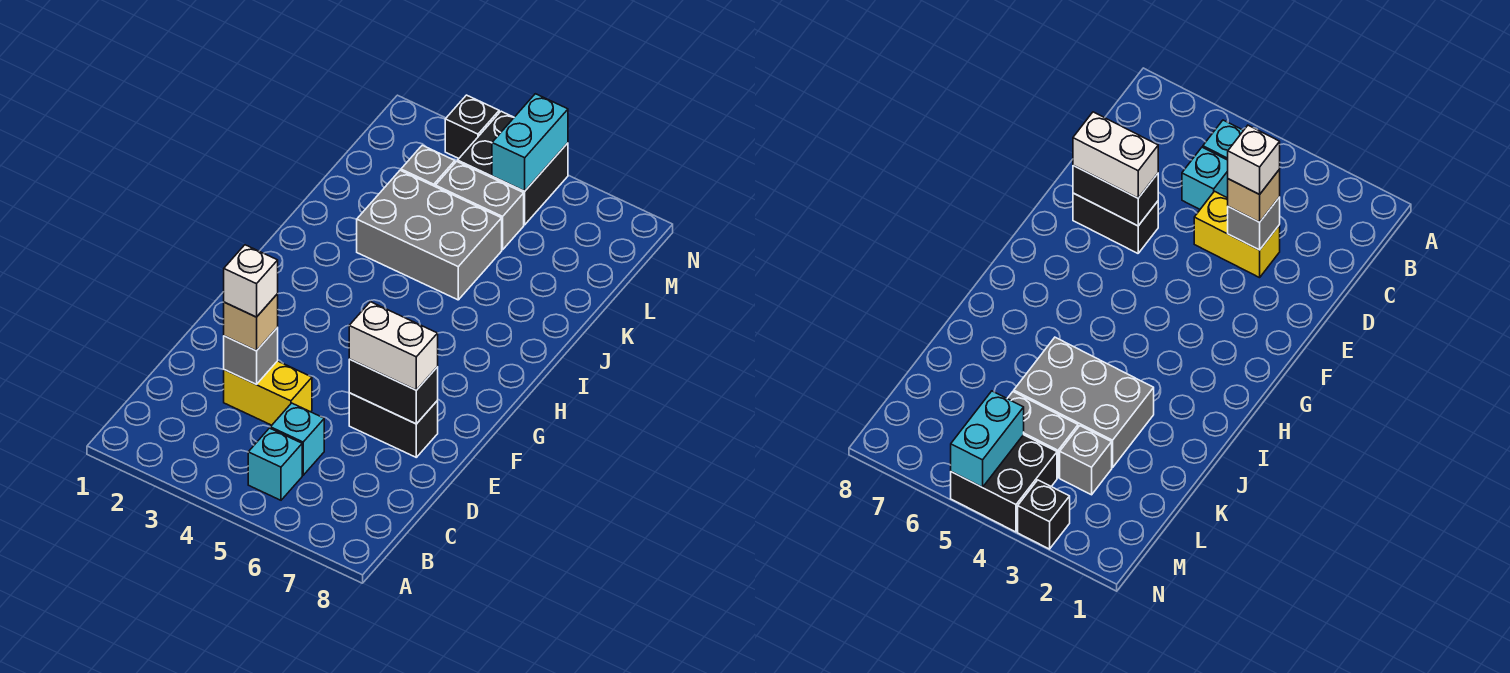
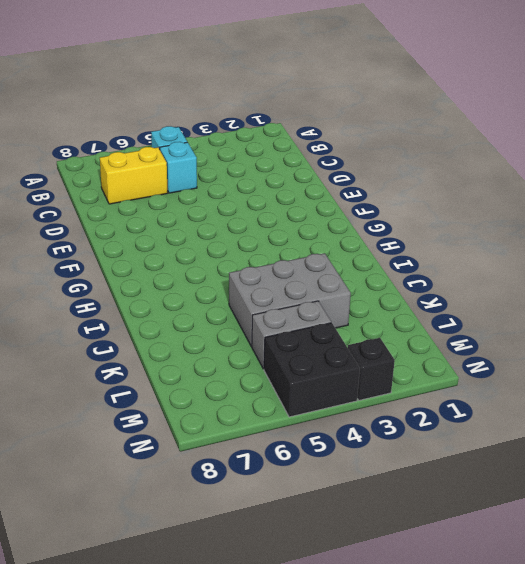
yellow brick C6:C7 level 1 -> yellow brick D3:D4 level 1
none -> black brick E6:E7 level 1
none -> grey brick L3 level 1
none -> grey brick D3 level 2

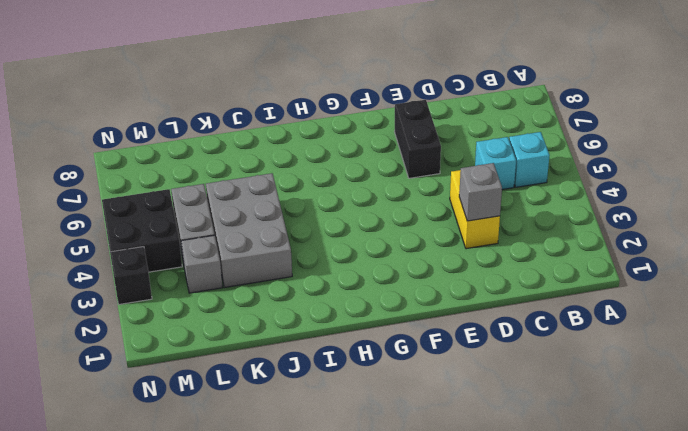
none -> black brick E6:E7 level 2
none -> cyan brick M5:N5 level 2
none -> tan brick D3 level 3

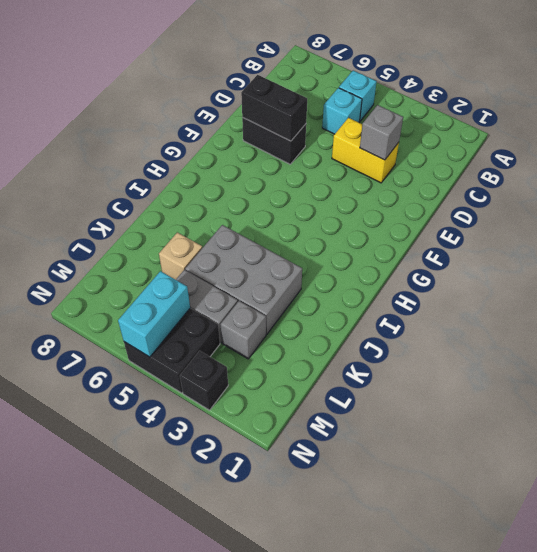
tan brick K6 level 1 -> tan brick D3 level 3
none -> white brick E6:E7 level 3
none -> white brick D3 level 4

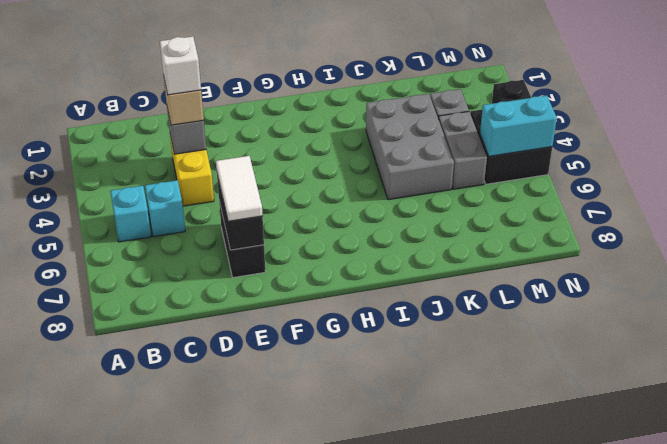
white tile E6:E7 level 3 -> white brick E6:E7 level 3

